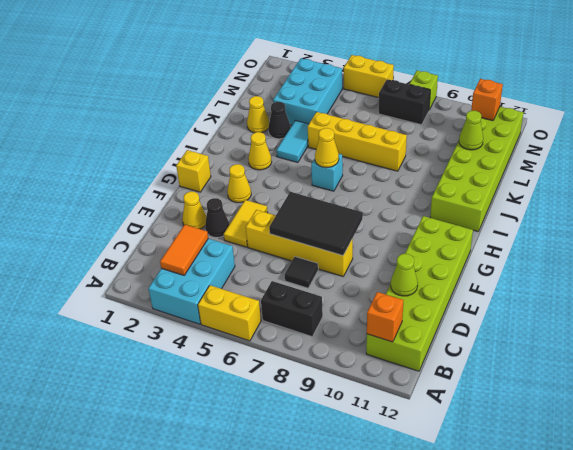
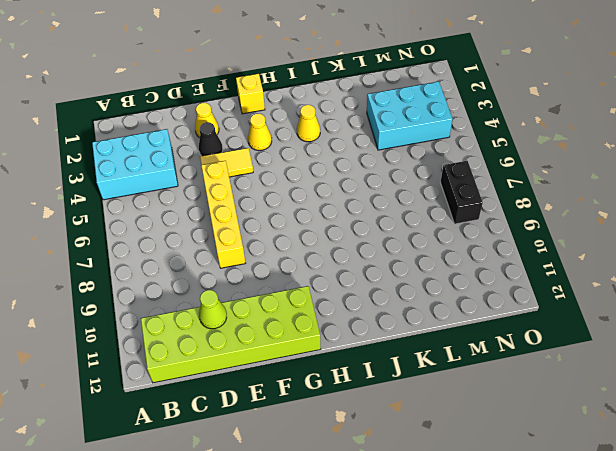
none -> yellow brick A5:A6 level 1
none -> black brick B7:B8 level 1
none -> black tile D7 level 1

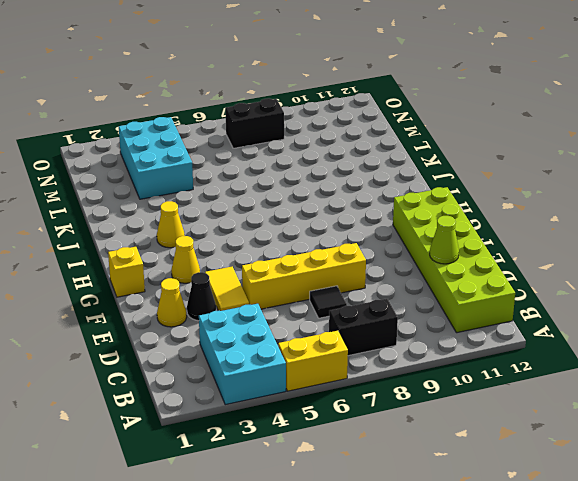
none -> cyan brick I6 level 1
none -> lime brick I11:N12 level 1
none -> cyan tile J4:K4 level 1

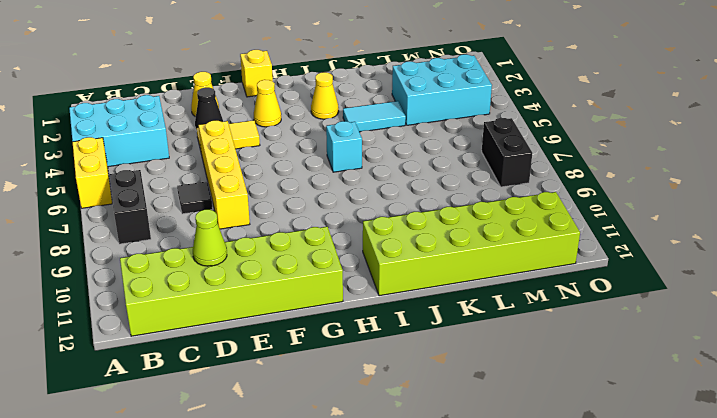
none -> yellow cone K2 level 1
none -> black cone K3 level 1
none -> yellow brick K5:K8 level 1

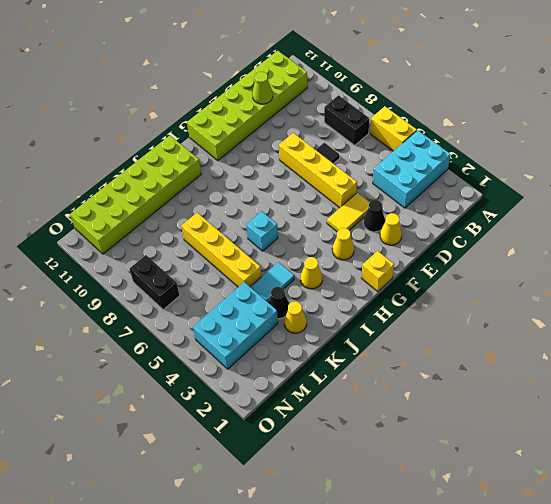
none -> yellow brick O5:O6 level 1
none -> lime brick O8 level 1
none -> orange tile B3:C3 level 2

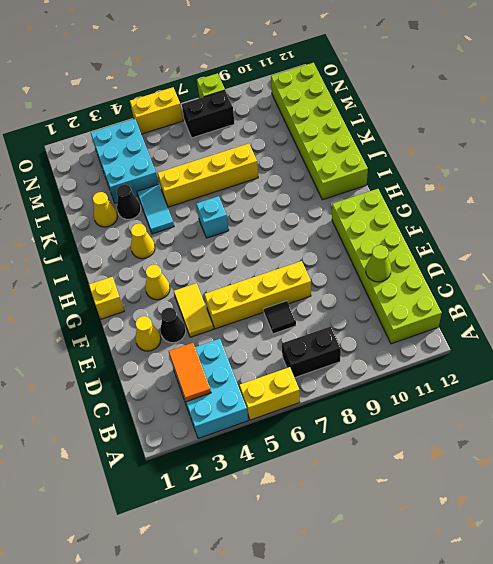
none -> orange brick B11 level 2
none -> black tile E6:F8 level 2
none -> yellow cone I6 level 2

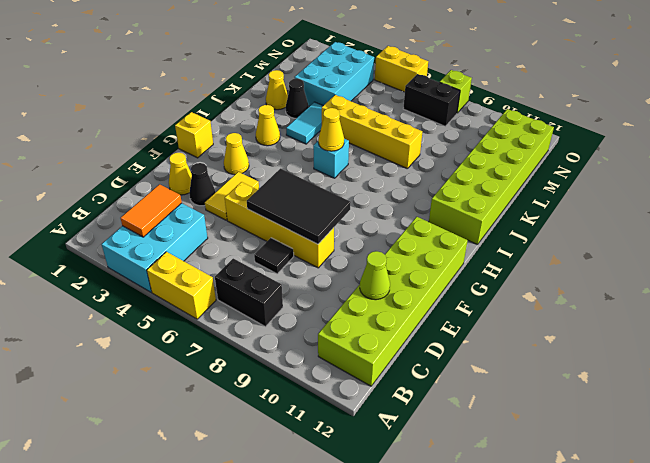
none -> orange brick B11 level 2
none -> lime cone L11 level 2
none -> orange brick N11 level 2

